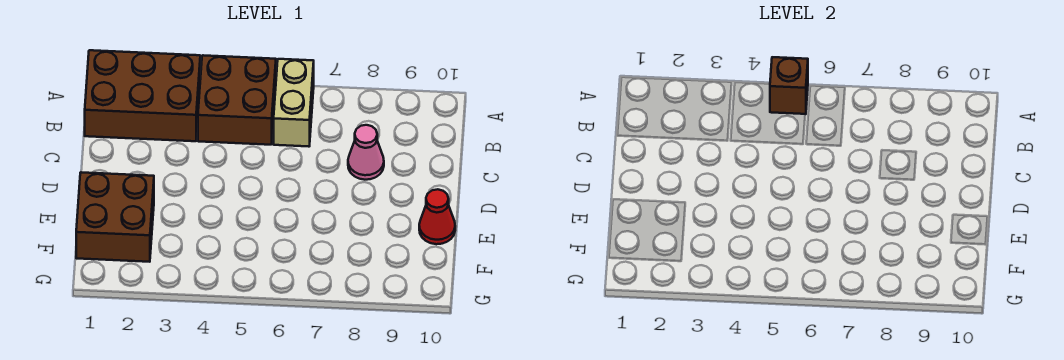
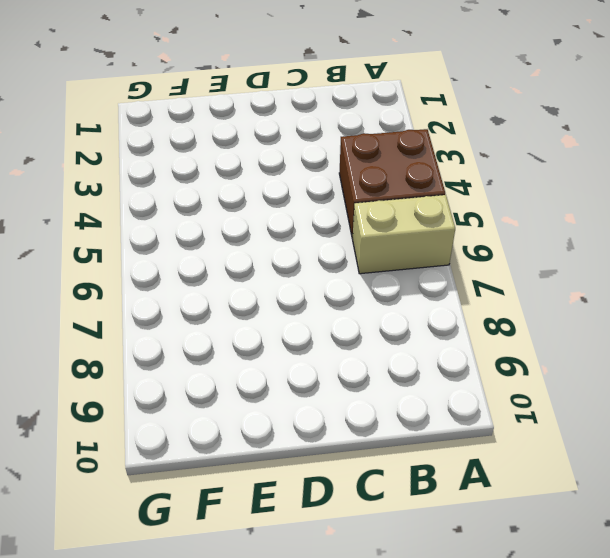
none -> brown brick A1:B3 level 1
none -> pink cone C8 level 1

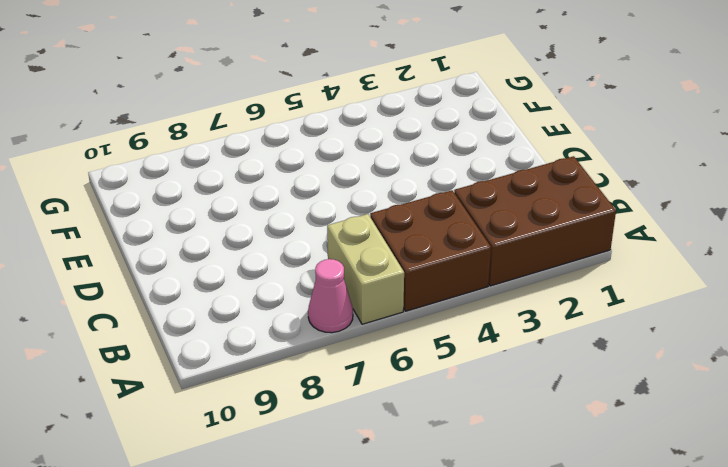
pink cone A7 level 1 -> pink cone C8 level 1
none -> brown brick E1:F2 level 1
none -> red cone E10 level 1

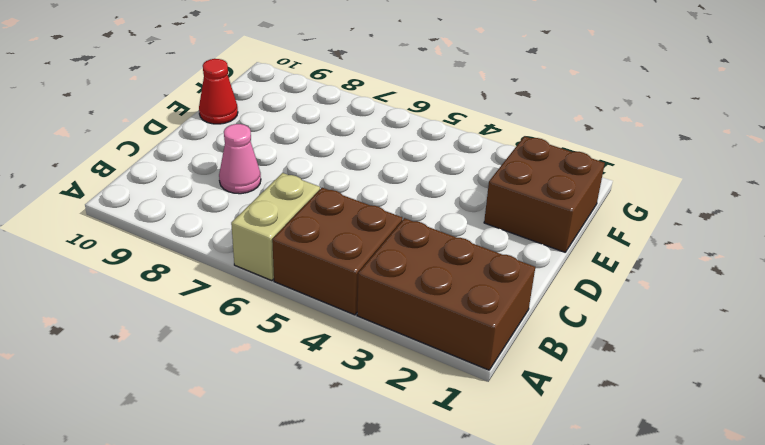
none -> brown brick A5 level 2

